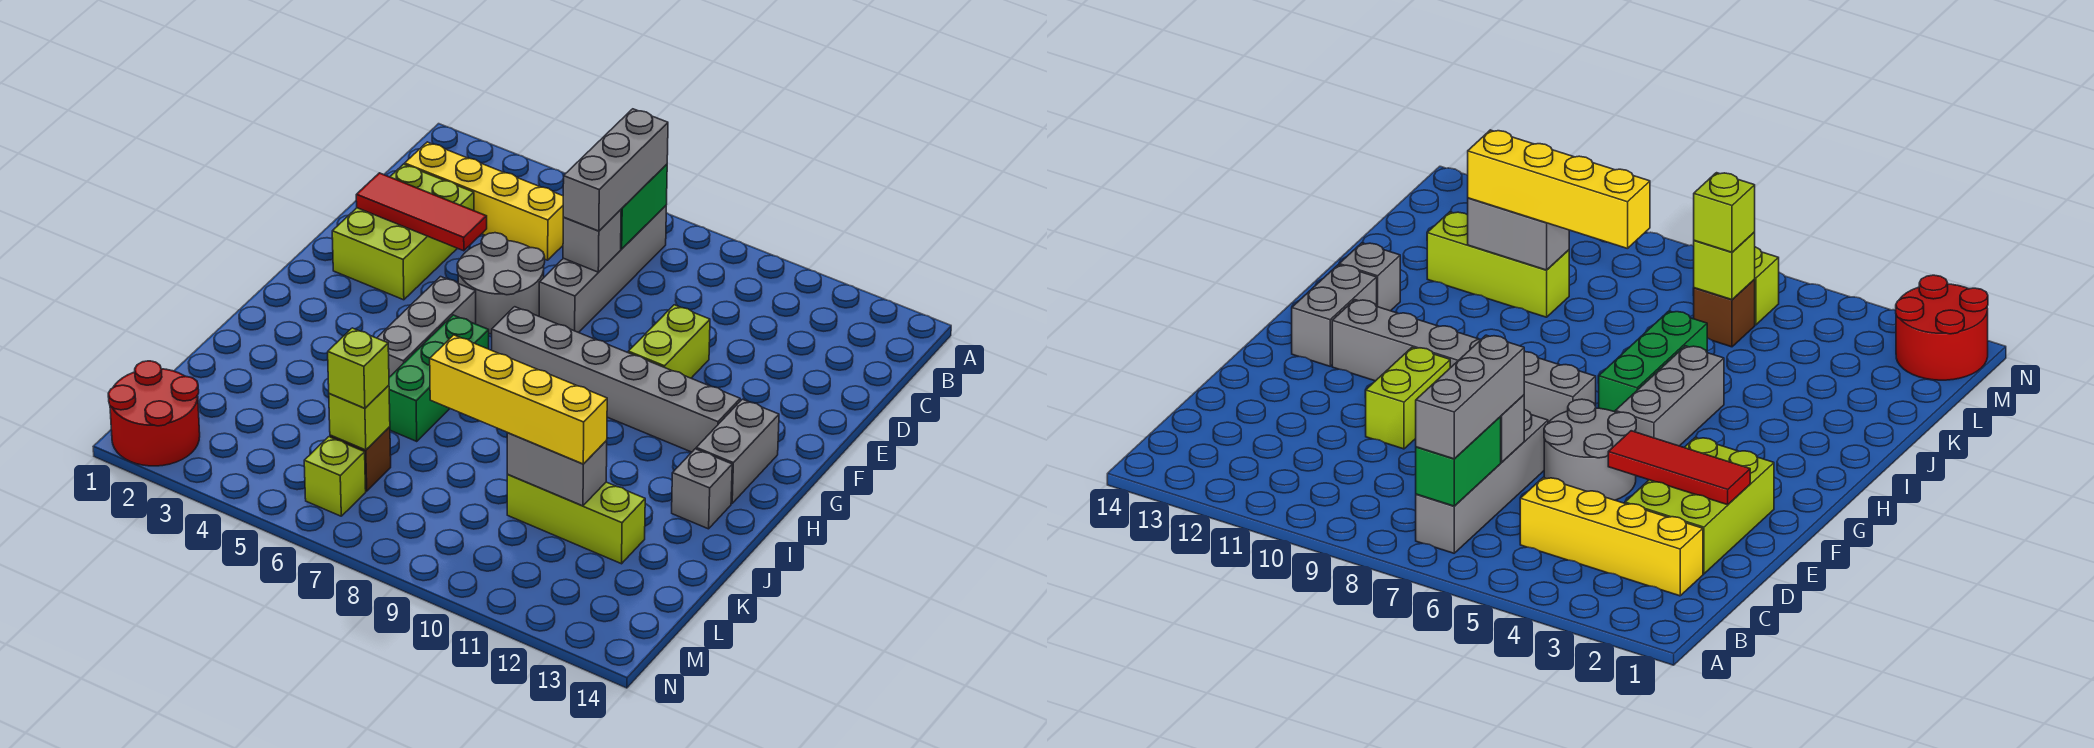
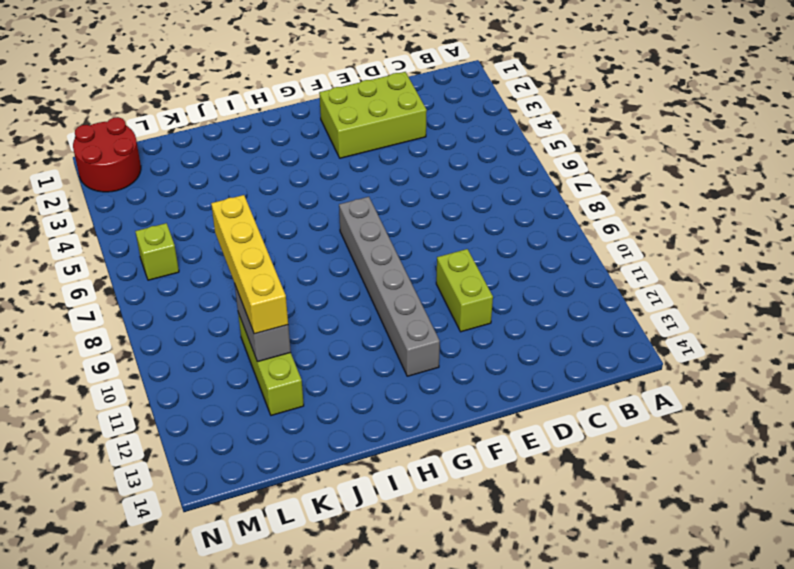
lime brick E10:E11 level 1 -> lime brick E10:F10 level 1
none -> grey brick B7:E7 level 1
none -> yellow brick C2:C5 level 1
none -> grey round brick E5:F6 level 1

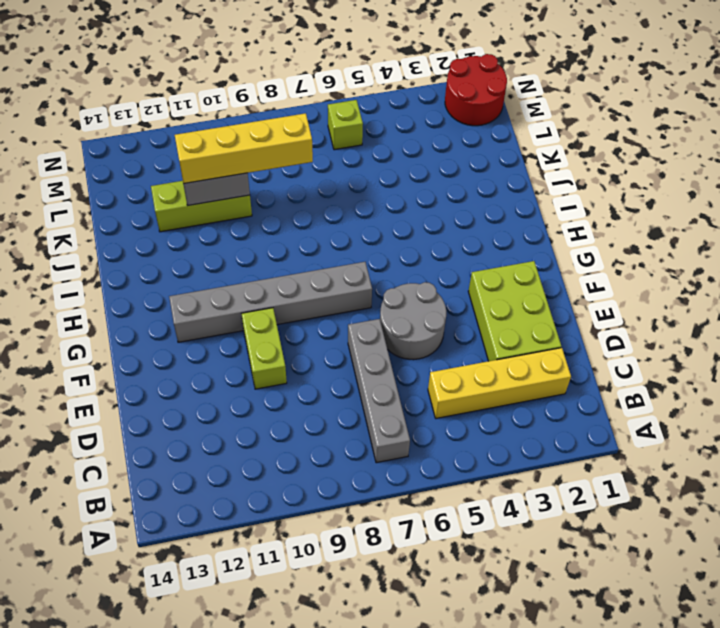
none -> grey brick G5:I5 level 1
none -> grey brick G13:H13 level 1
none -> green brick H6:J6 level 1

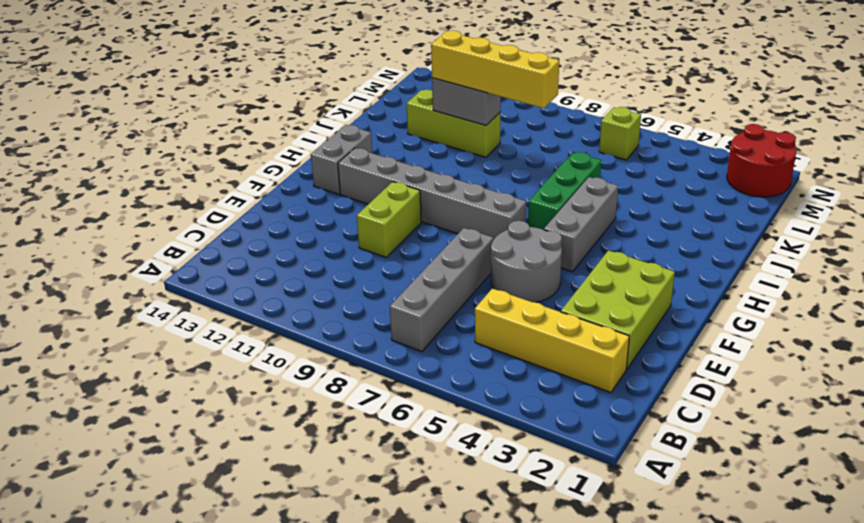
none -> grey brick I13 level 1
none -> brown brick L6 level 1
none -> green brick B7:C7 level 2

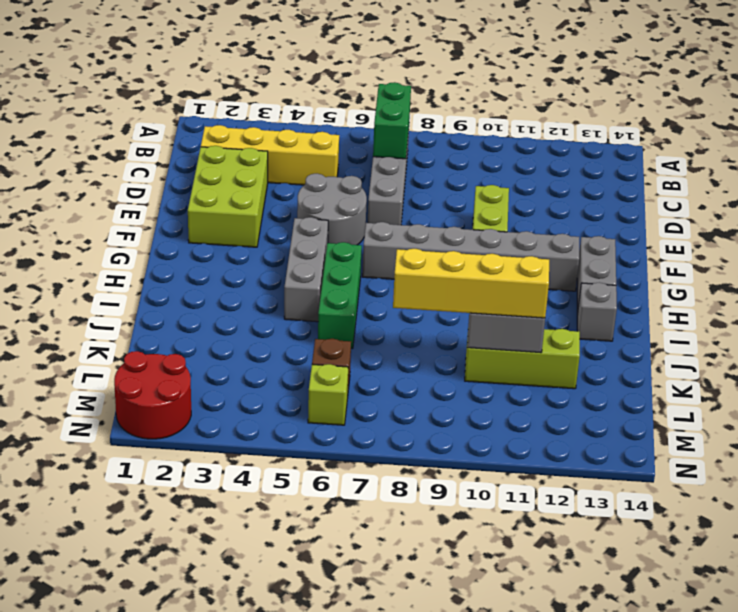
none -> grey brick D7 level 2
none -> red tile E2:E4 level 2
none -> lime brick L6 level 2

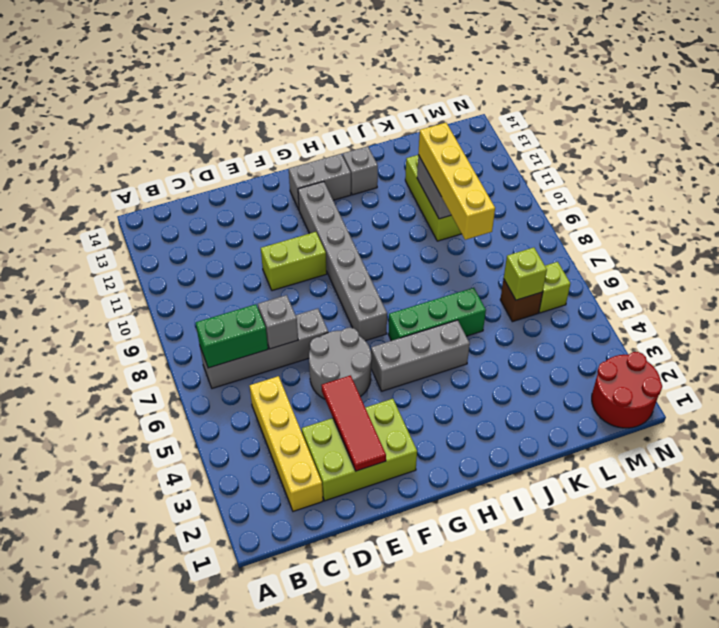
none -> grey brick B7:D7 level 3
none -> lime brick L6 level 3

